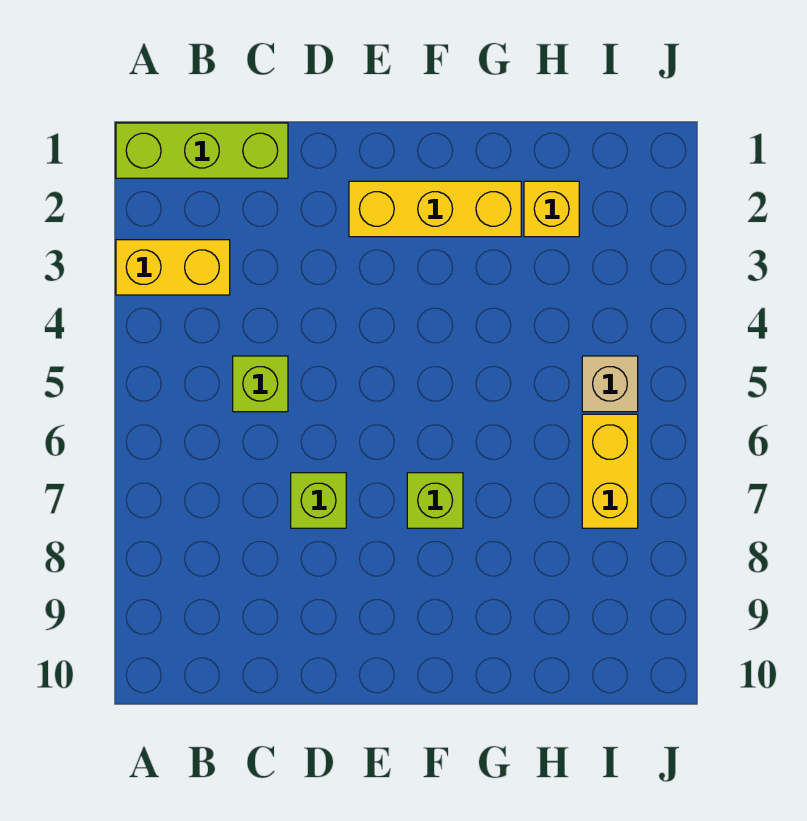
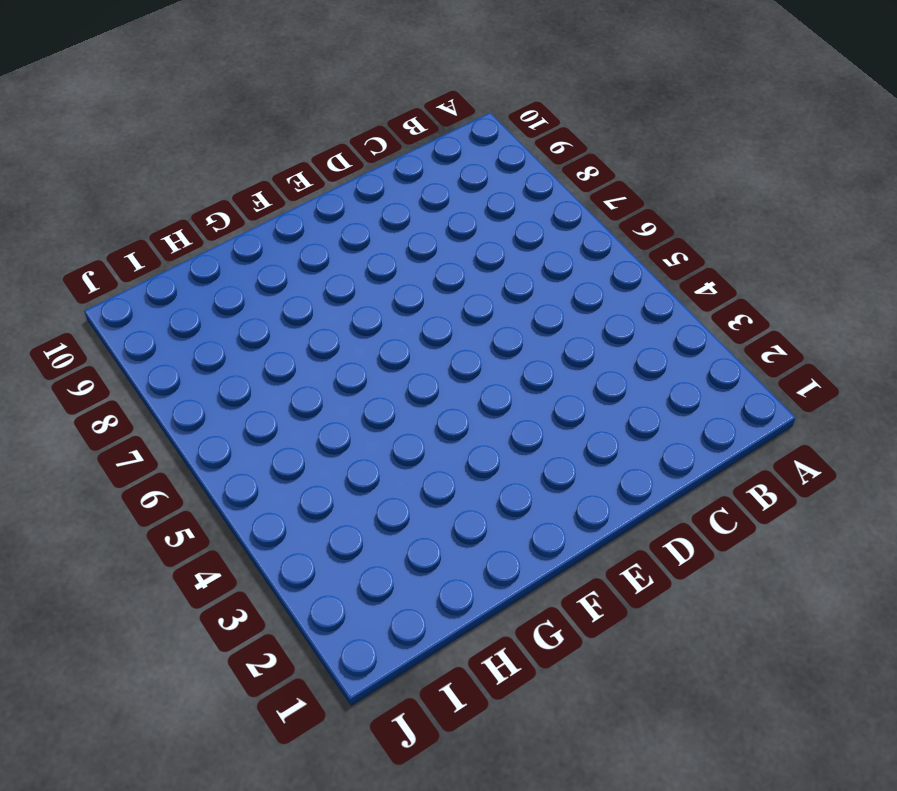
none -> lime brick A1:C1 level 1
none -> yellow brick A3:B3 level 1

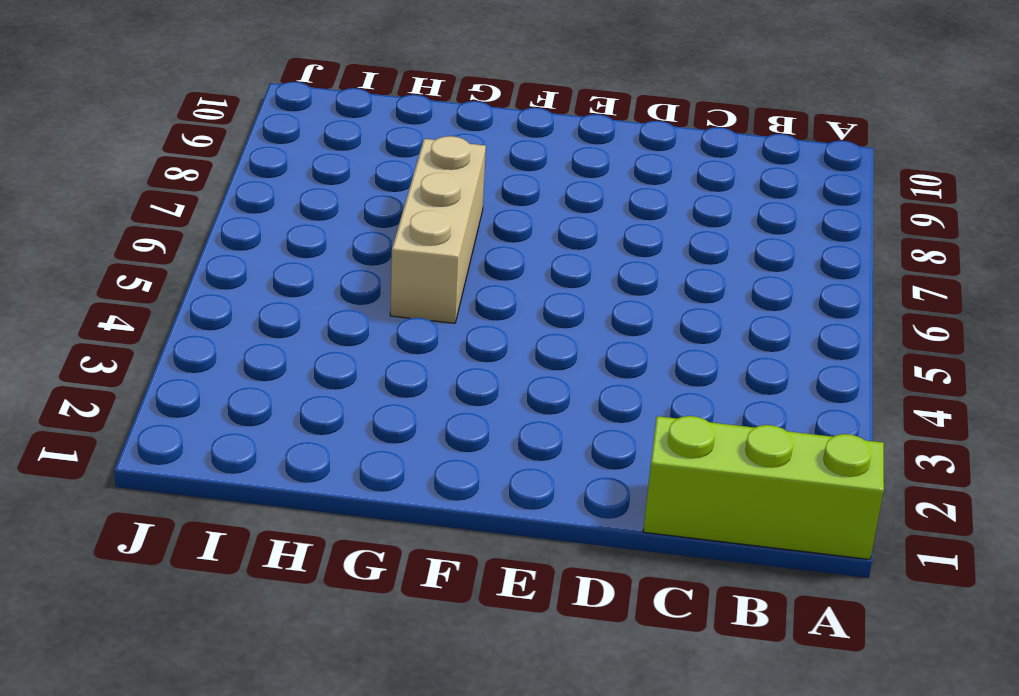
tan brick G5:G7 level 1 -> none
none -> yellow brick A3:B3 level 1
none -> lime brick C5 level 1

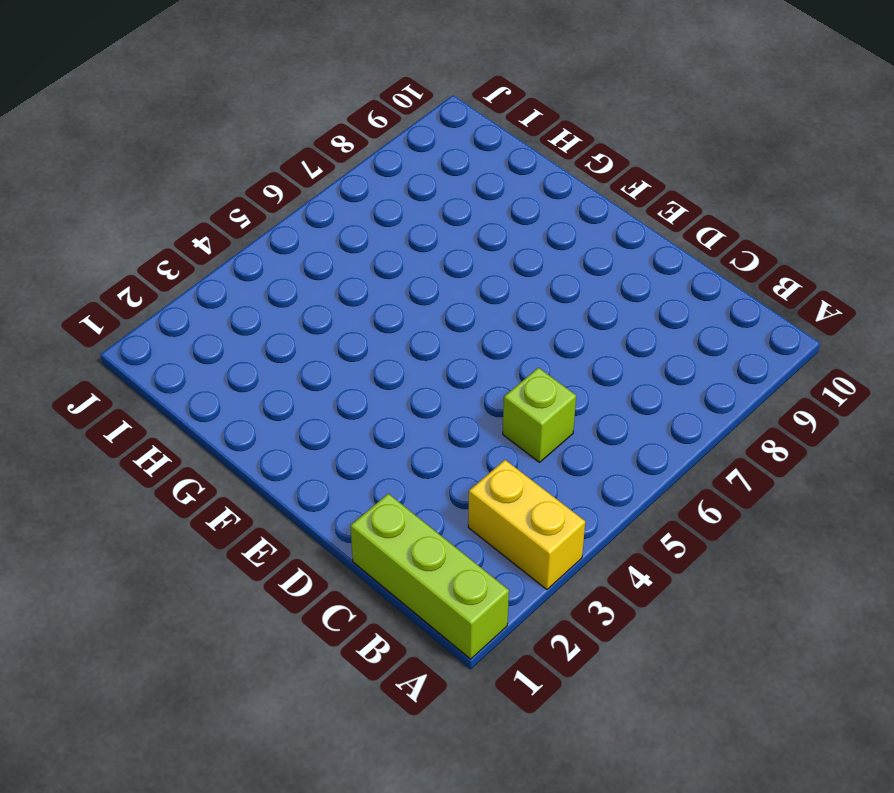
none -> lime brick D7 level 1
none -> yellow brick E2:G2 level 1

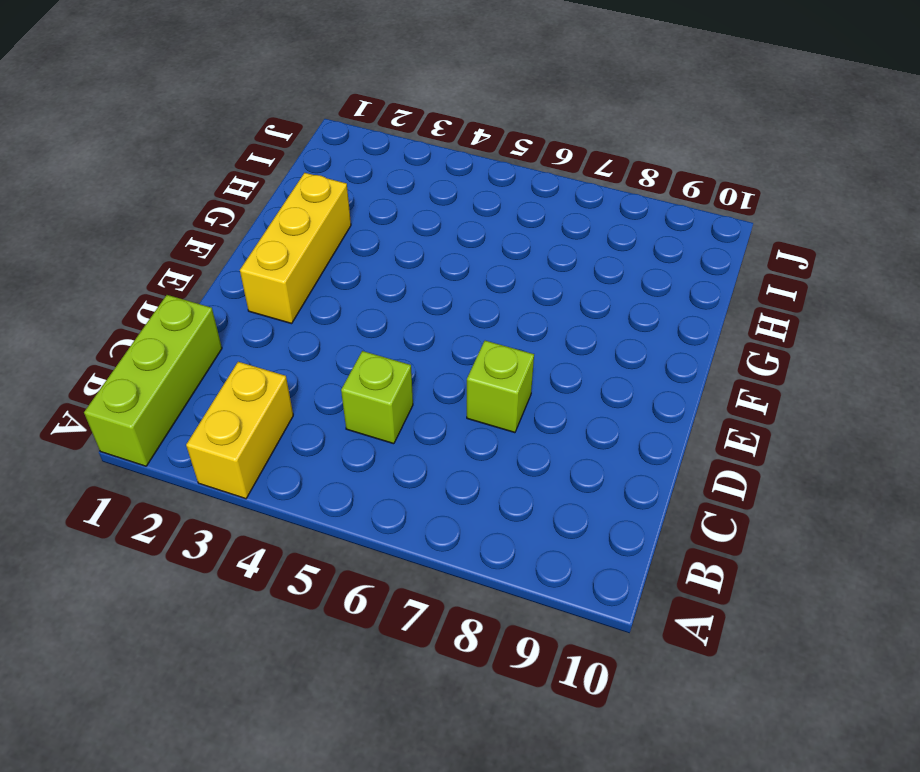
none -> lime brick F7 level 1
none -> yellow brick H2 level 1

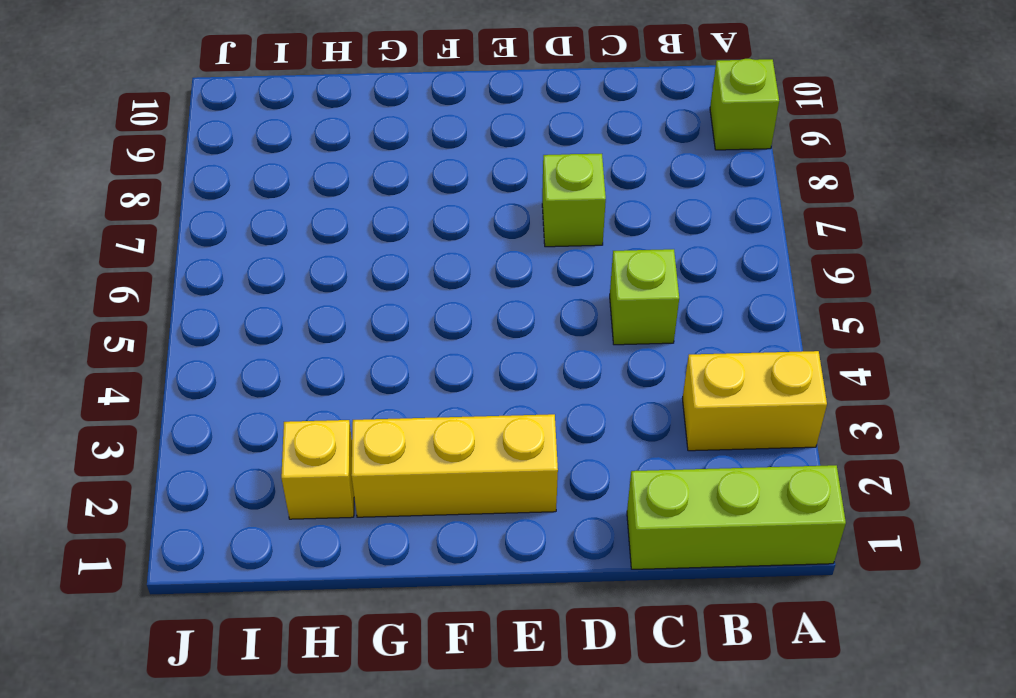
lime brick A9 level 1 -> lime brick F7 level 1
none -> tan brick I5 level 1
none -> yellow brick I6:I7 level 1

